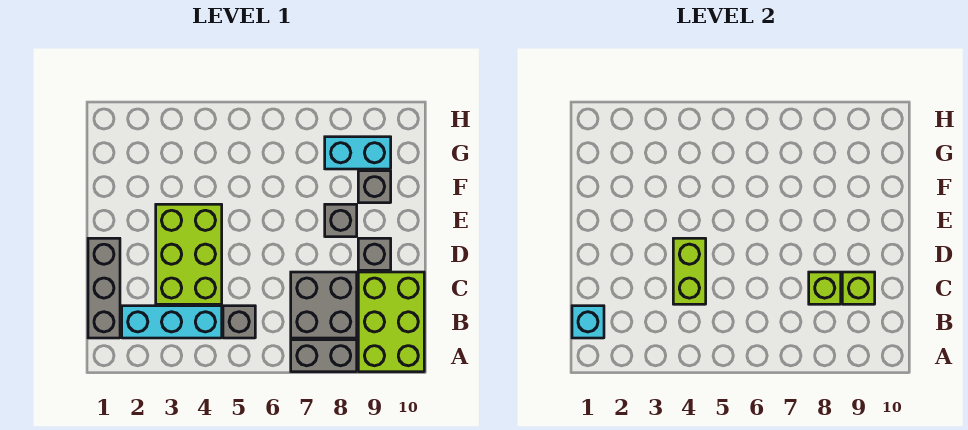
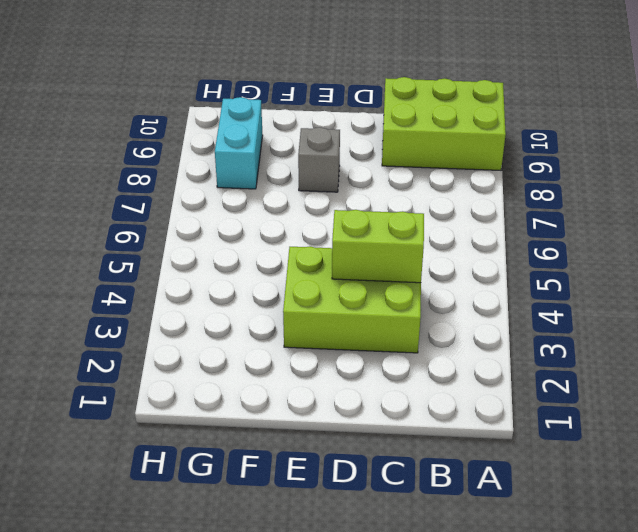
none -> grey brick A7:A8 level 1
none -> grey brick B1:D1 level 1
none -> cyan brick B2:B4 level 1

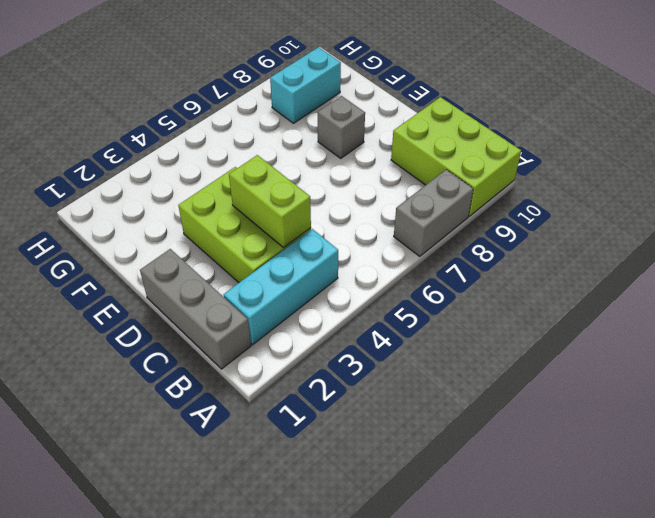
none -> grey brick B5 level 1
none -> grey brick B7:C8 level 1
none -> grey brick D9 level 1

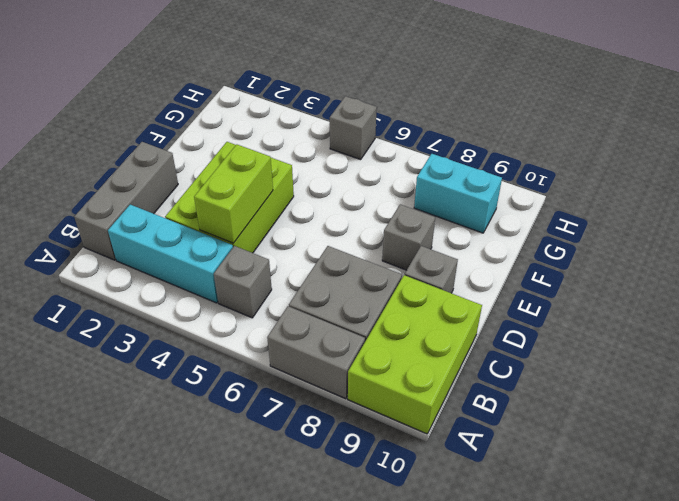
grey brick H5 level 1 -> grey brick F9 level 1
none -> cyan brick B1 level 2
none -> lime brick C8 level 2
none -> lime brick C9 level 2

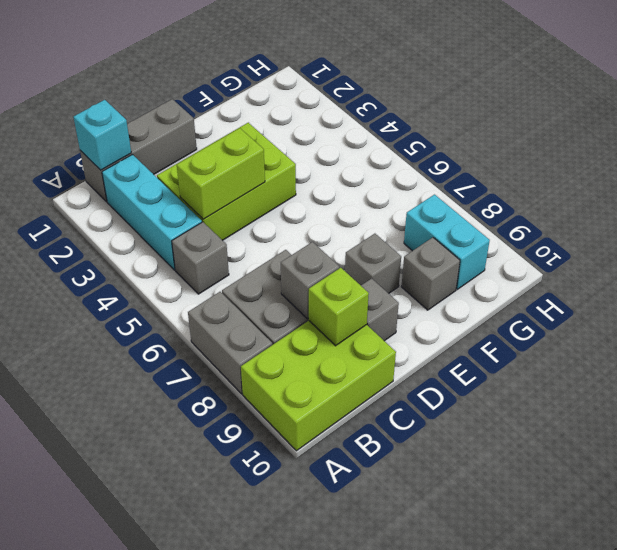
grey brick C8 level 2 -> lime brick C8 level 2

